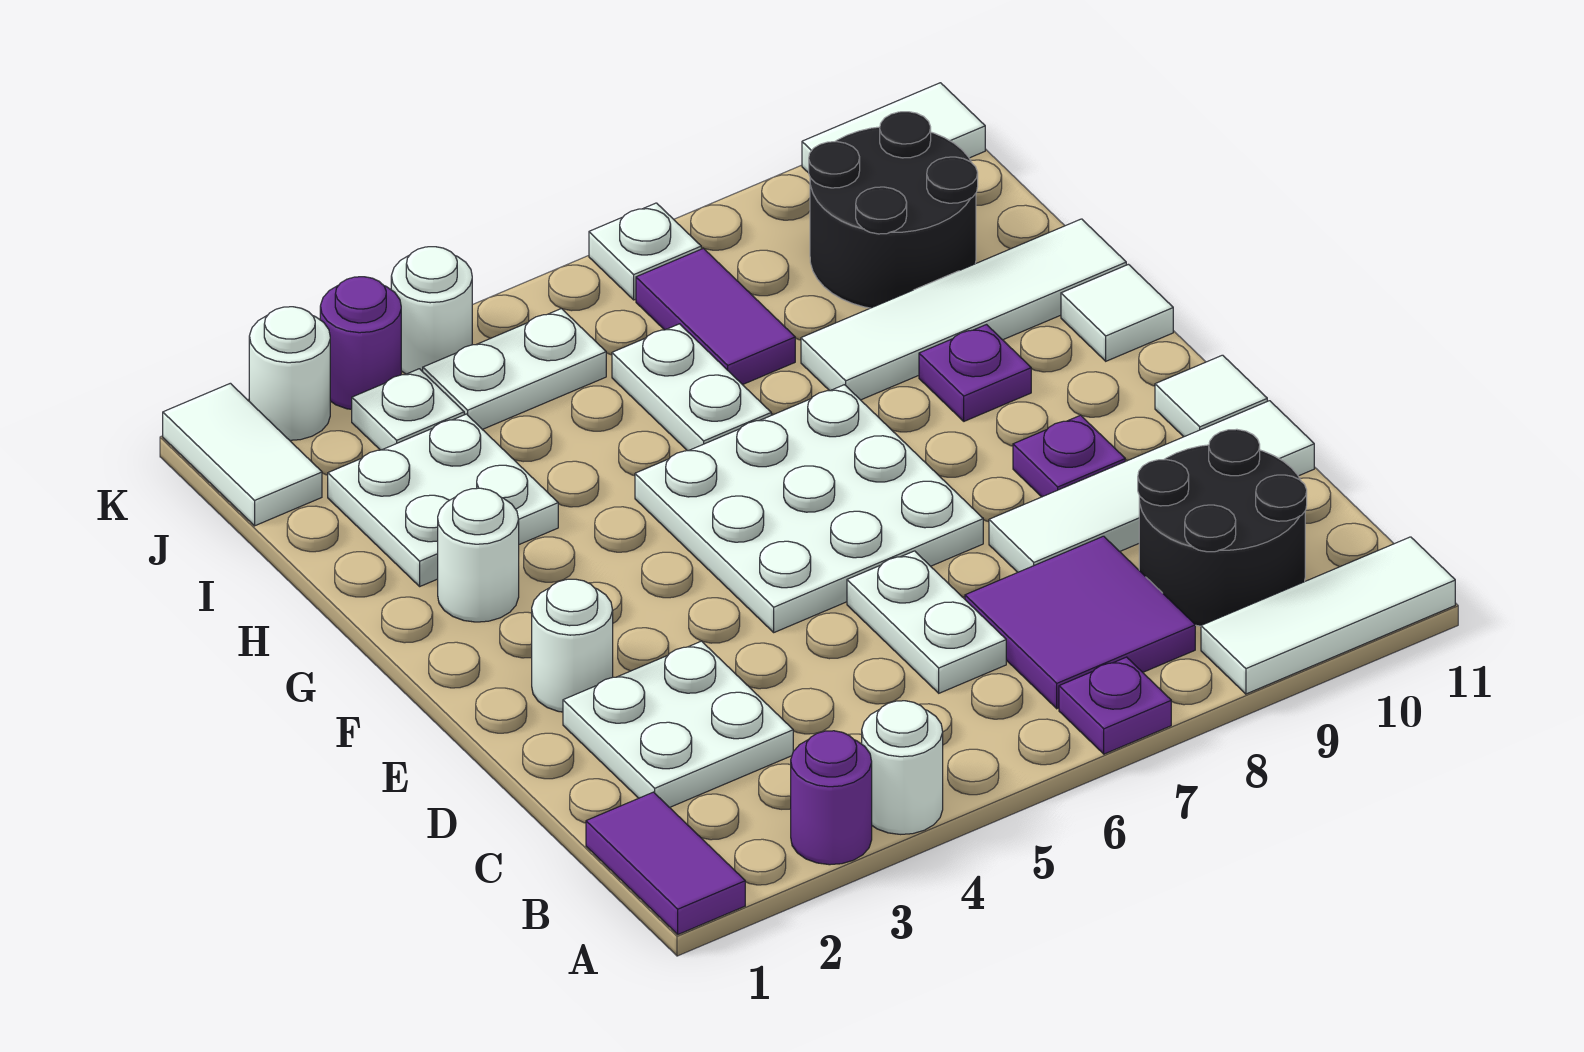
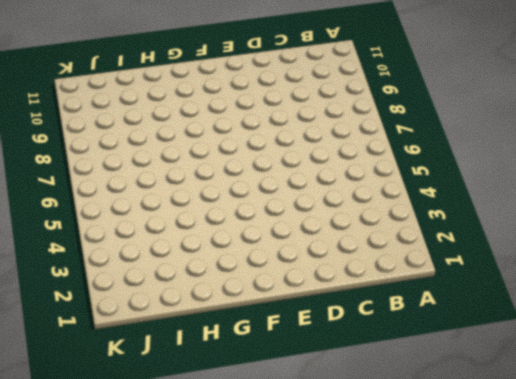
none -> purple tile A1:B1 level 1
none -> purple round brick A3 level 1
none -> white round brick A4 level 1
none -> purple plate A7 level 1

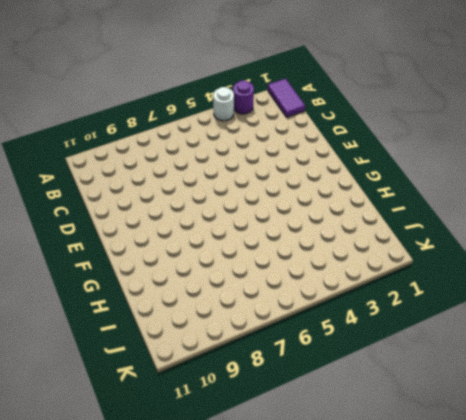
none -> purple plate A7 level 1
none -> white tile A9:A11 level 1
none -> purple tile B7:C8 level 1
none -> black round brick B9:C10 level 1

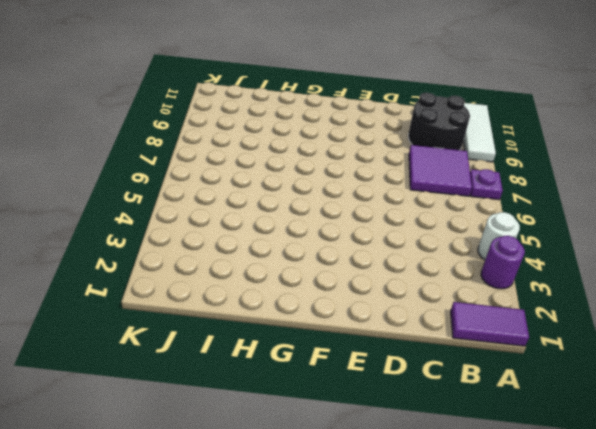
none -> white plate C2:D3 level 1
none -> white plate C6:D6 level 1
none -> white tile D8:D11 level 1
none -> white round brick E2 level 1

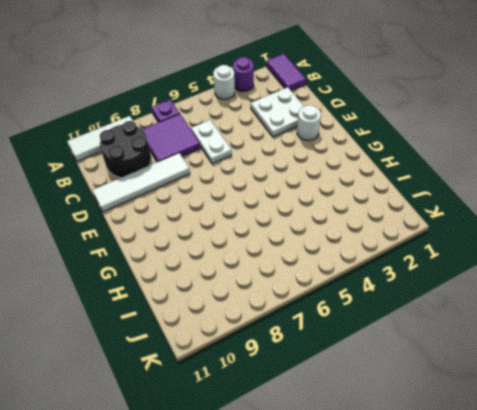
none -> white plate E5:G7 level 1
none -> purple plate E9 level 1
none -> white tile E11 level 1
none -> white round brick G2 level 1

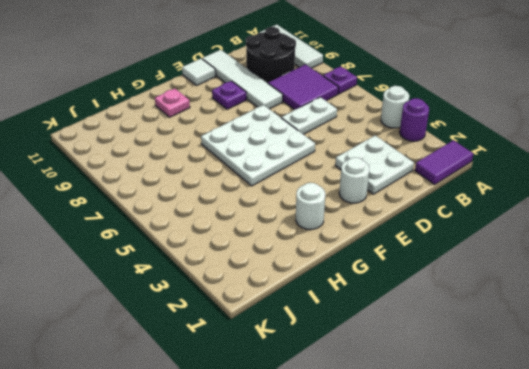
pink plate G10 level 1 -> none
none -> purple plate G9 level 1
none -> white tile G11 level 1
none -> white plate H2:I3 level 1
none -> white plate H6:I6 level 1

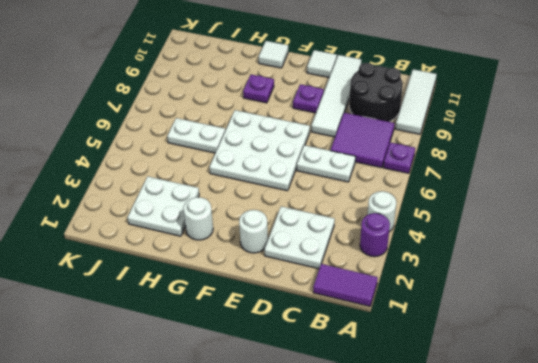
none -> white tile H8:H11 level 1
none -> purple tile I7:J7 level 1
none -> black round brick I9:J10 level 1
none -> white tile J1:K1 level 1

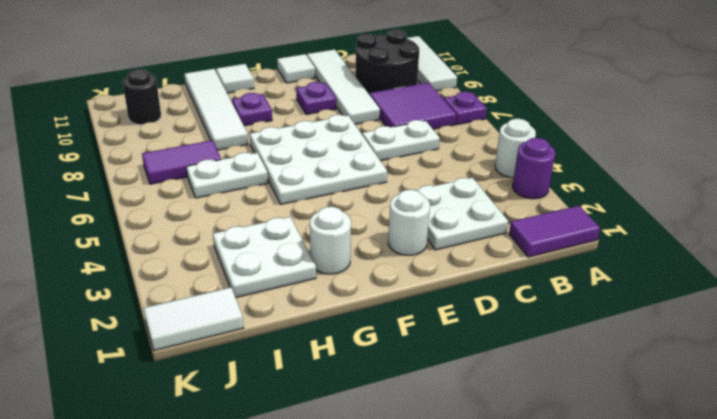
black round brick J10 level 1 -> black round brick I9:J10 level 1
none -> white plate J3 level 1
none -> white plate J4:J5 level 1
none -> white round brick K2 level 1
none -> purple round brick K3 level 1

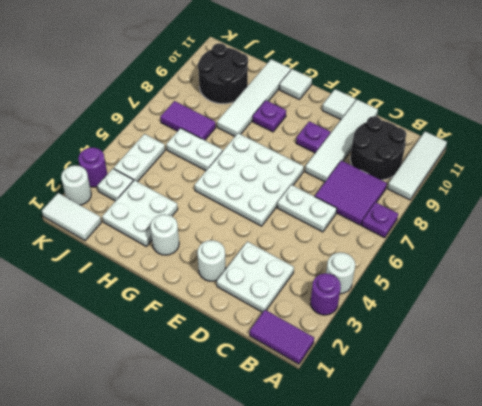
none -> white round brick K4 level 1
none -> white plate K7 level 1
none -> white tile K10:K11 level 1

